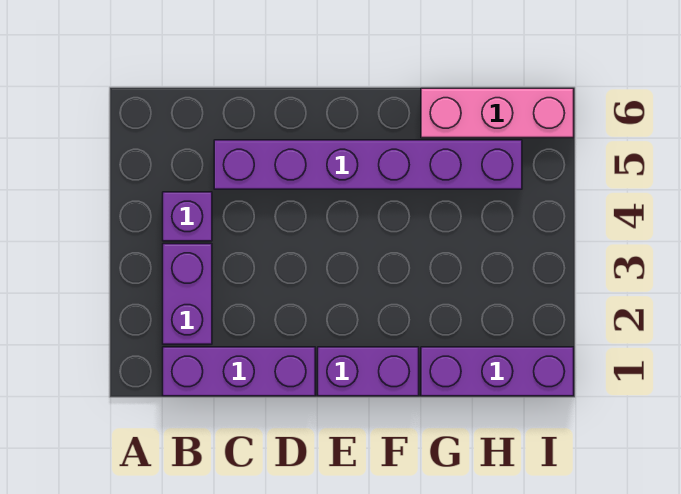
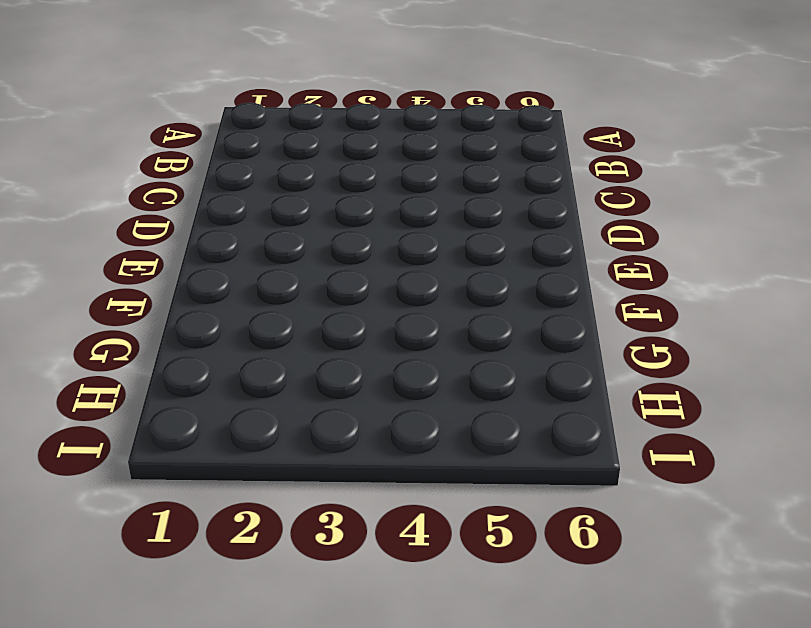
none -> purple brick B1:D1 level 1
none -> purple brick B2:B3 level 1

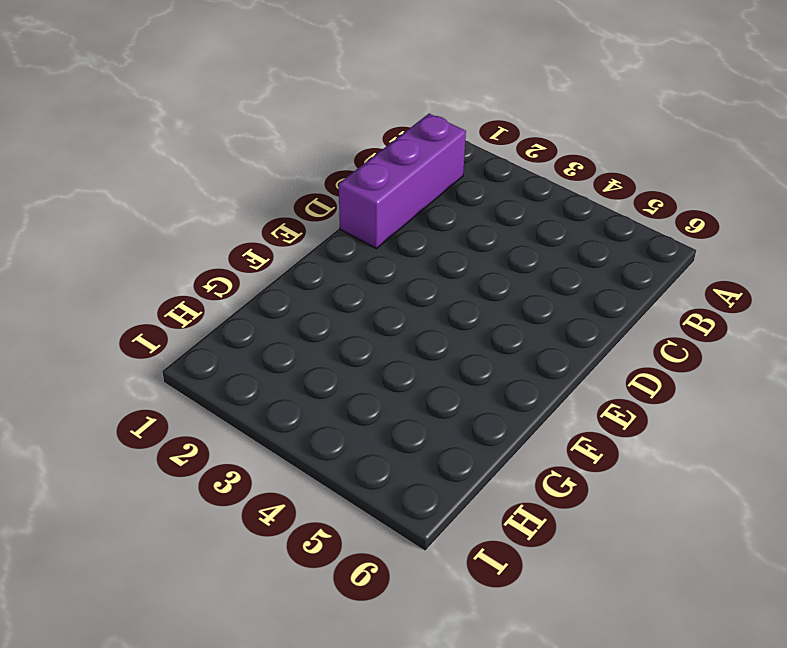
none -> purple brick B2:B3 level 1
none -> purple brick B4 level 1

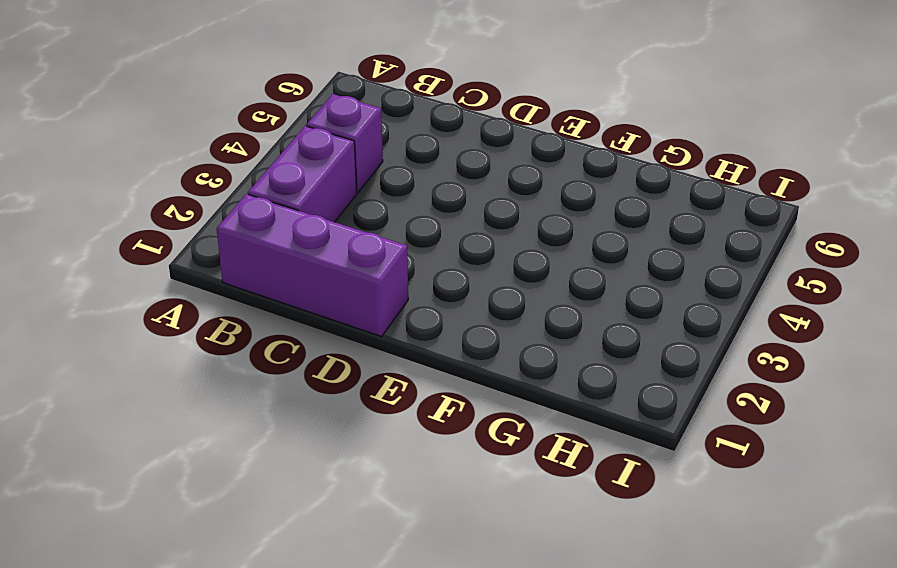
none -> purple brick C5:H5 level 1
none -> purple brick E1:F1 level 1

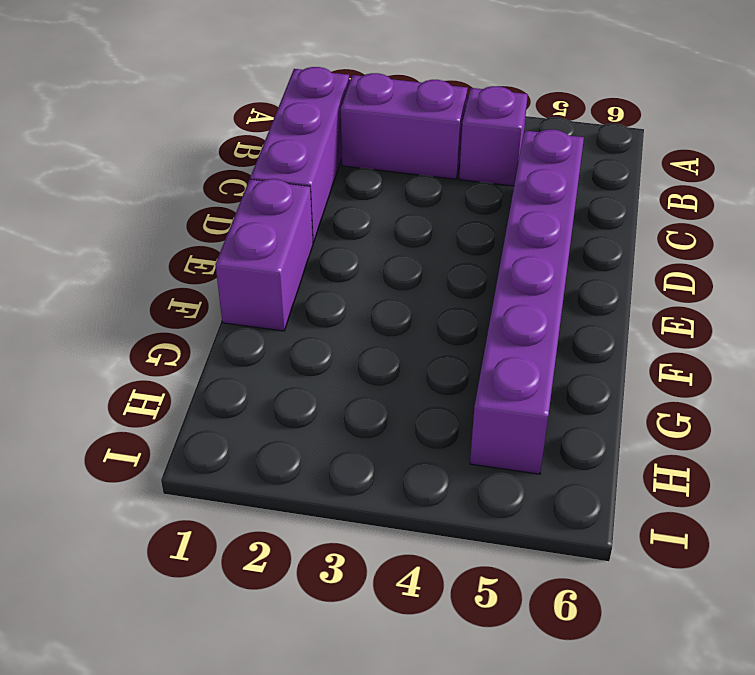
none -> purple brick G1:I1 level 1
none -> pink brick G6:I6 level 1

